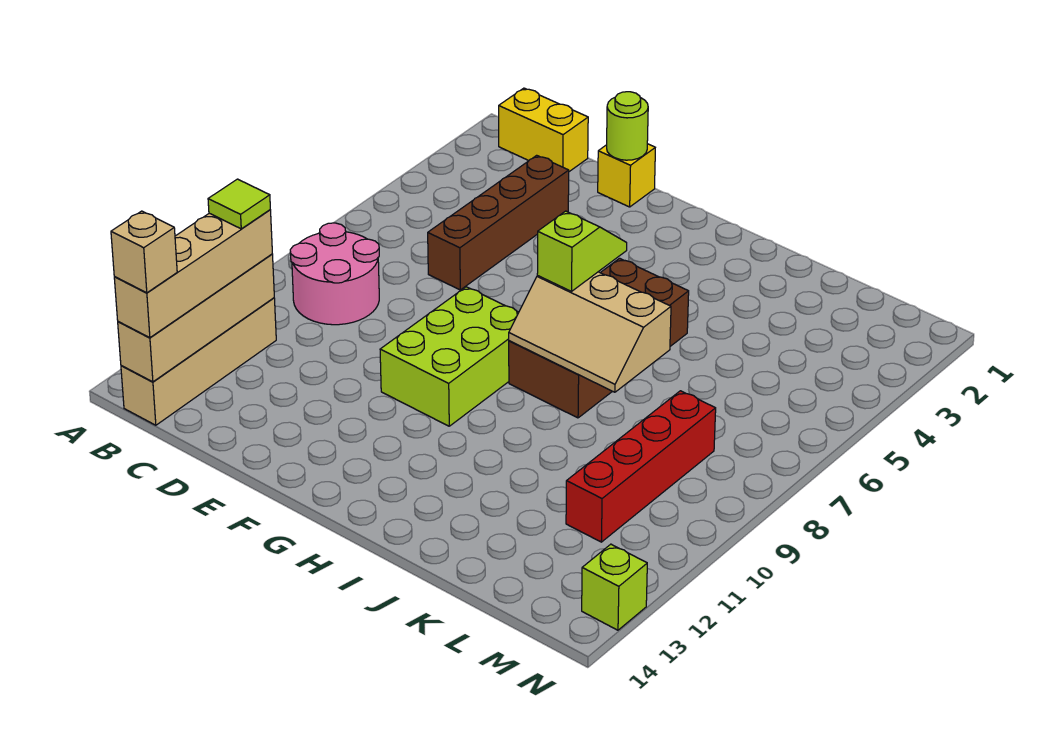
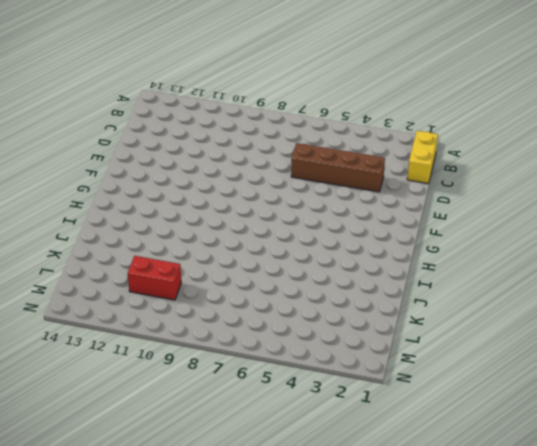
red brick L10:L11 level 1 -> red brick L8:L11 level 1
none -> pink round brick B8:C9 level 1
none -> tan brick B11:B14 level 1
none -> yellow brick E1 level 1

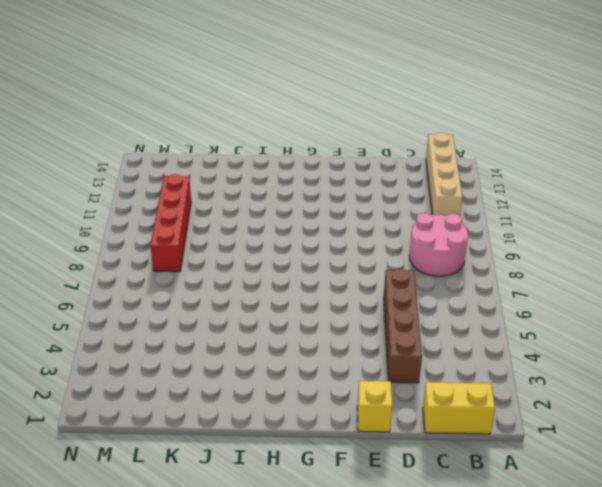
none -> lime brick F8:G10 level 1
none -> brown brick H5:I8 level 1
none -> lime brick N13 level 1

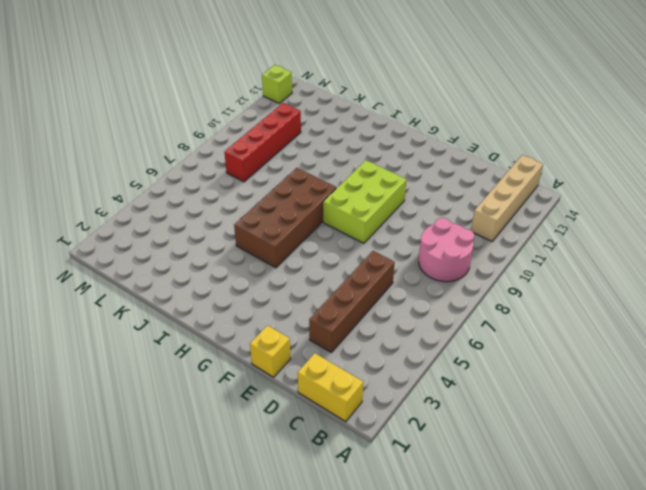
none -> tan brick B11:B14 level 2
none -> lime round brick E1 level 2
none -> tan slope H7:J8 level 2 top 7

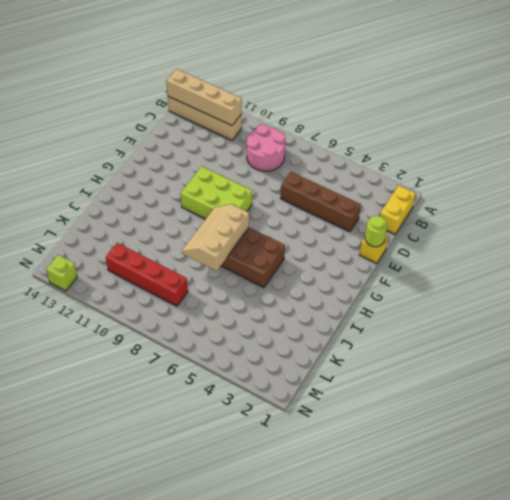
none -> tan brick B11:B14 level 3
none -> lime slope H6:H7 level 3 top 7
none -> lime tile B11 level 4

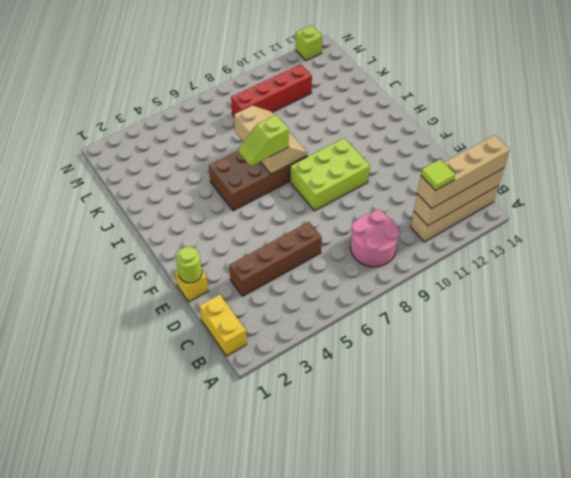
none -> tan brick B14 level 4

